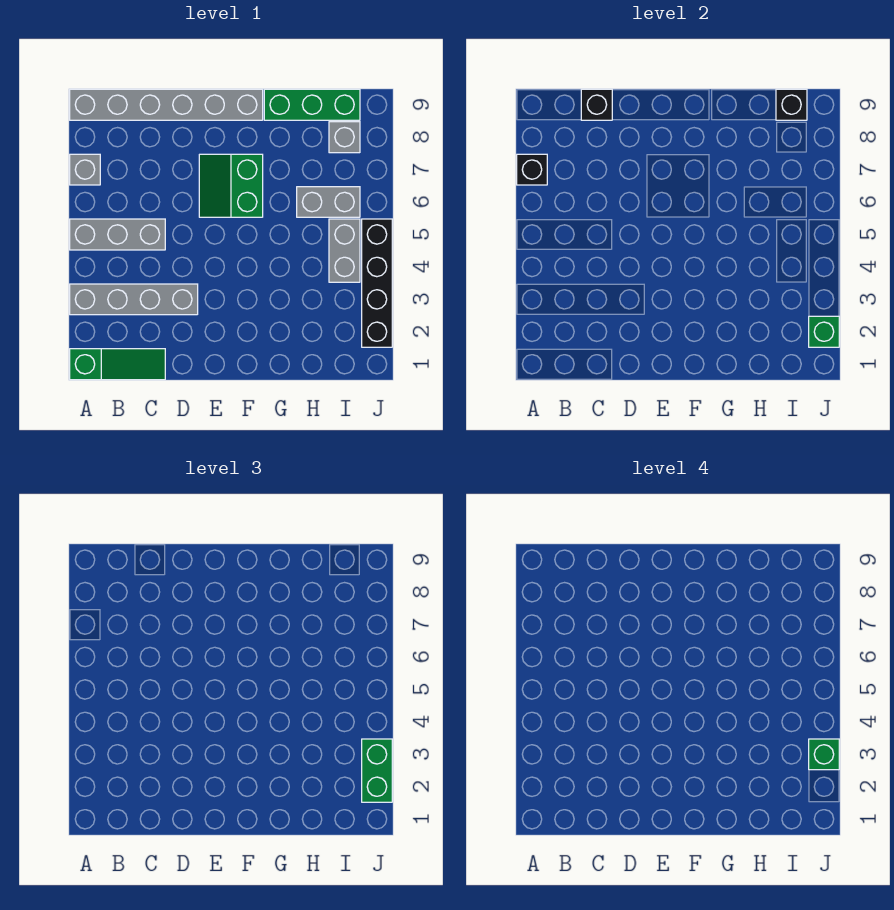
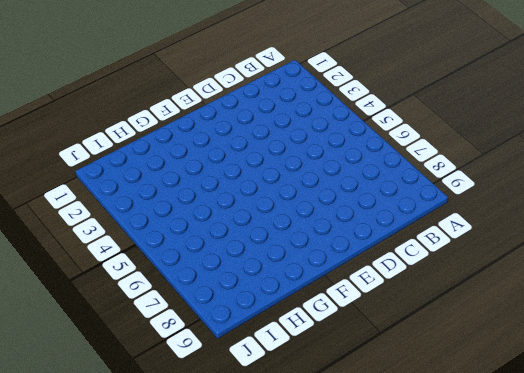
none -> green slope A1:C1 level 1 top A
none -> grey brick A3:D3 level 1
none -> grey brick A5:C5 level 1

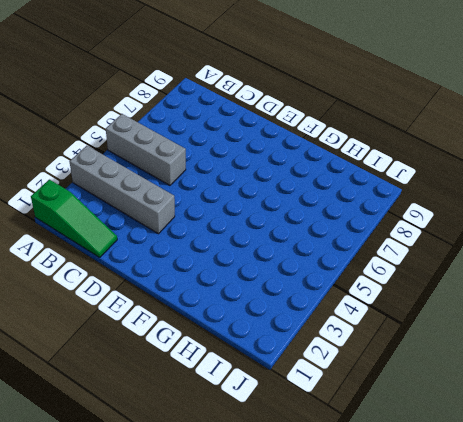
none -> grey brick A7 level 1
none -> grey brick A9:F9 level 1
none -> green slope E6:F7 level 1 top F

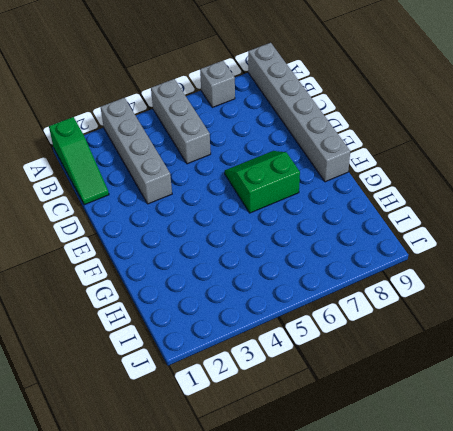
none -> green brick G9:I9 level 1
none -> grey brick H6:I6 level 1
none -> grey brick I4:I5 level 1

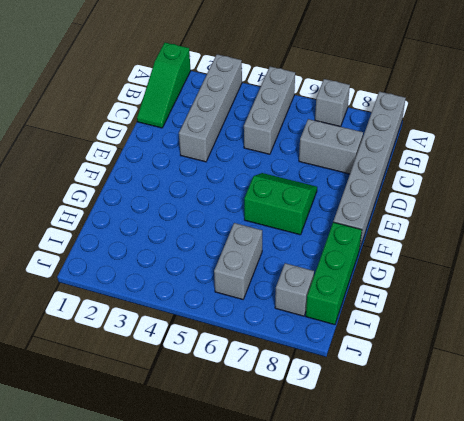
grey brick C7:C8 level 1 -> grey brick I4:I5 level 1
none -> black brick J2:J5 level 1
none -> black brick A7 level 2
none -> black brick C9 level 2

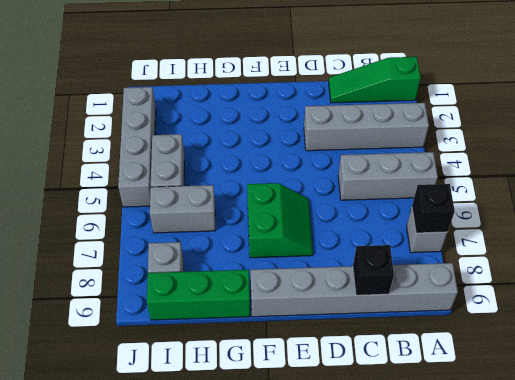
grey brick J2:J5 level 1 -> black brick J2:J5 level 1
none -> black brick I9 level 2
none -> green brick J2 level 2
none -> green brick J2:J3 level 3

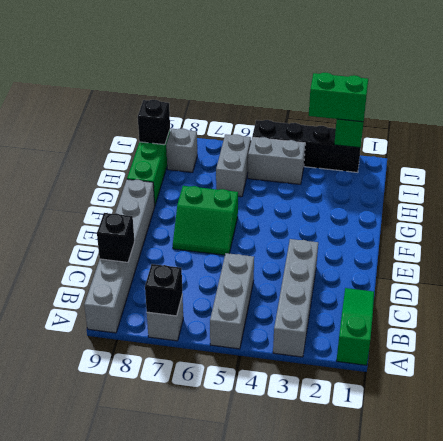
none -> green brick J3 level 4

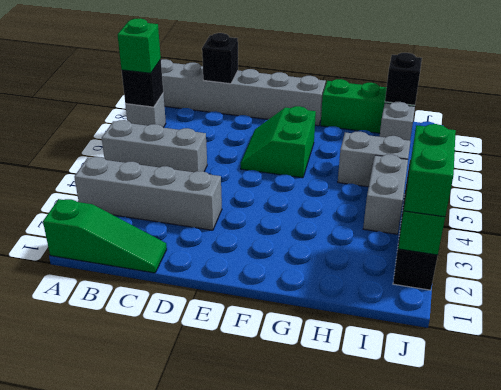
green brick A7 level 3 -> green brick J3 level 4

